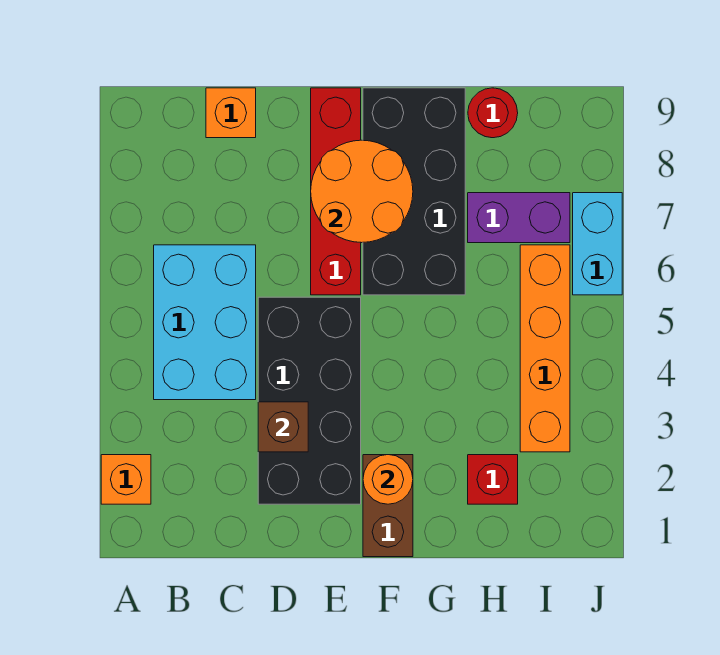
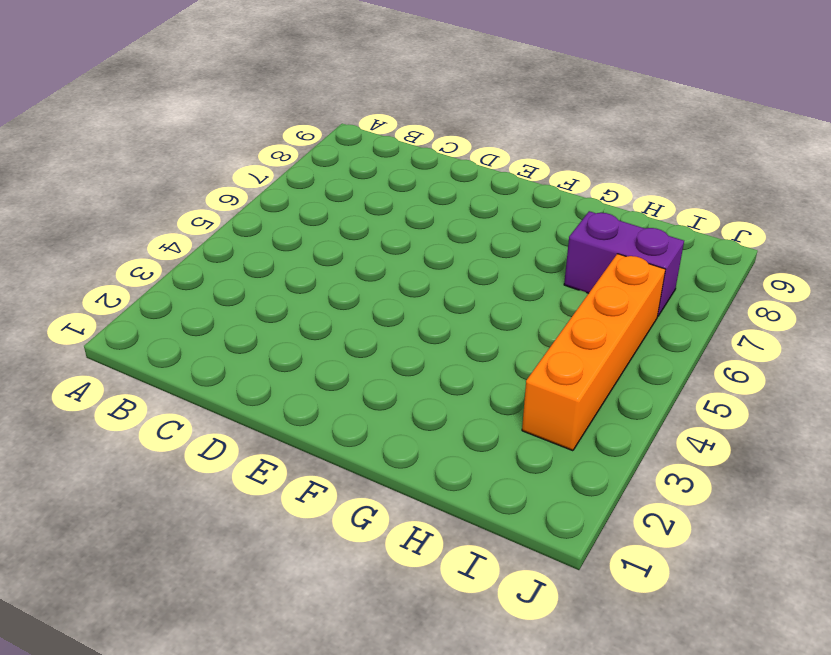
none -> orange brick A2 level 1
none -> cyan brick B4:C6 level 1
none -> orange brick C9 level 1

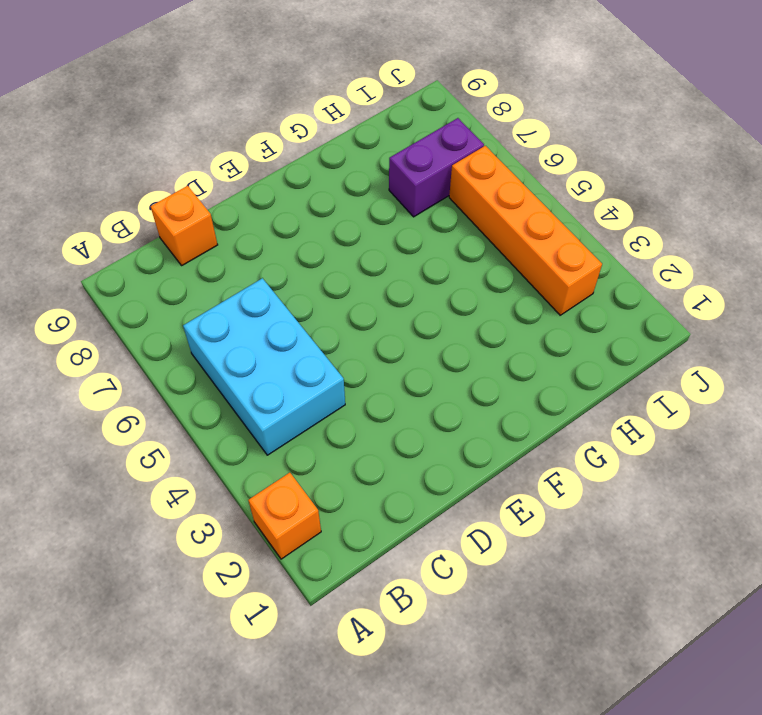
none -> black brick D2:E5 level 1
none -> red brick E6:E9 level 1
none -> brown brick F1:F2 level 1

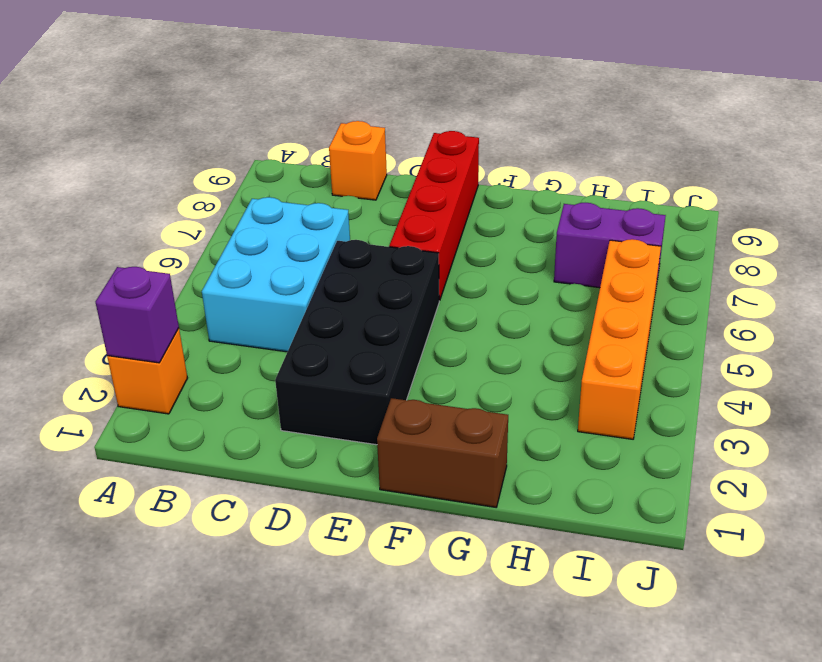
purple brick A2 level 2 -> none
brown brick F1:G1 level 1 -> brown brick F1:F2 level 1
none -> black brick F6:G9 level 1
none -> red brick H2 level 1
none -> red round brick H9 level 1

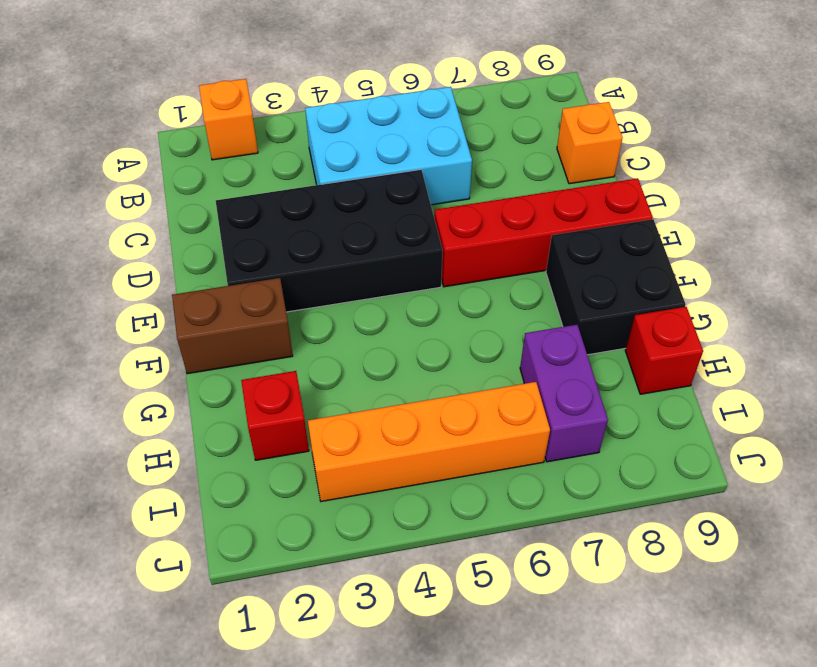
black brick F8:G9 level 1 -> black brick F6:G9 level 1
red brick H9 level 1 -> red round brick H9 level 1
none -> cyan brick J6:J7 level 1
none -> brown brick D3 level 2
none -> orange round brick E7:F8 level 2

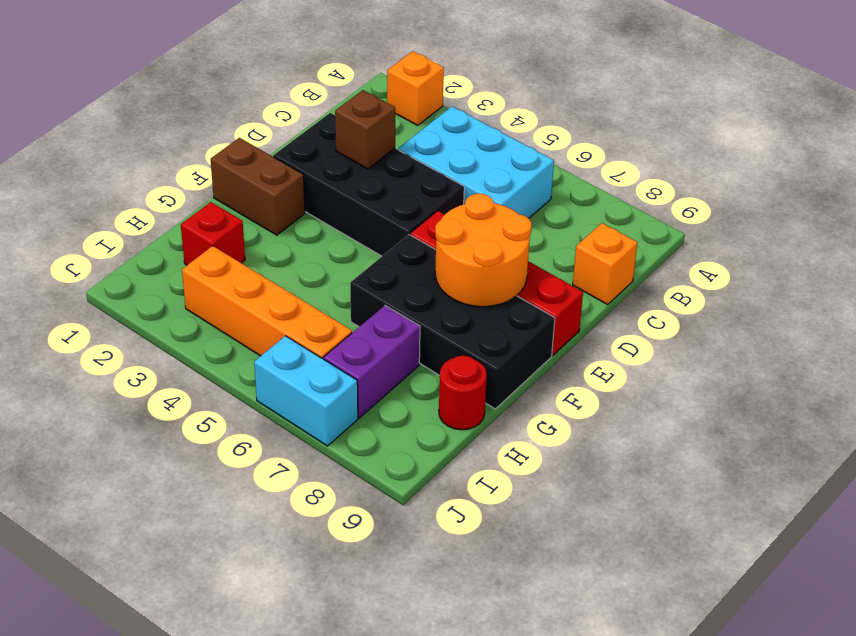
none -> orange round brick F2 level 2

